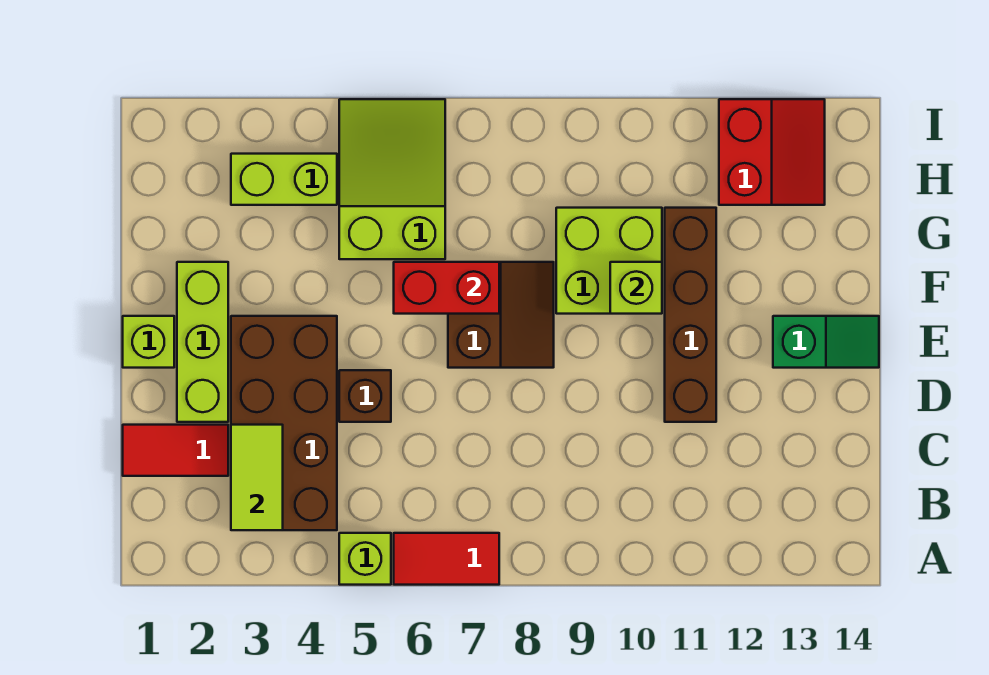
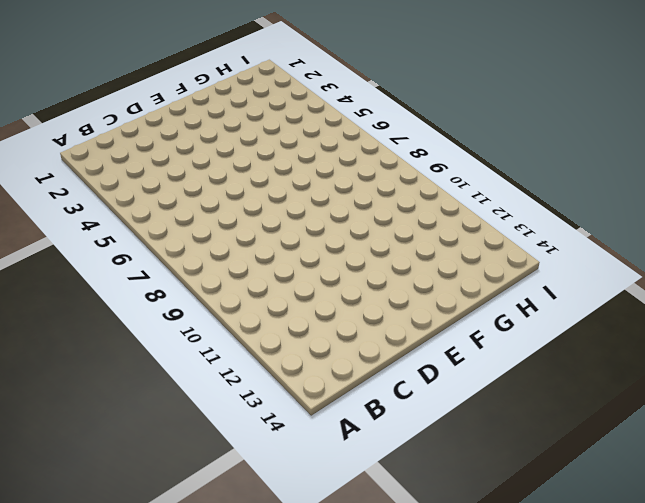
none -> lime brick A5 level 1
none -> red tile A6:A7 level 1
none -> brown brick B3:E4 level 1

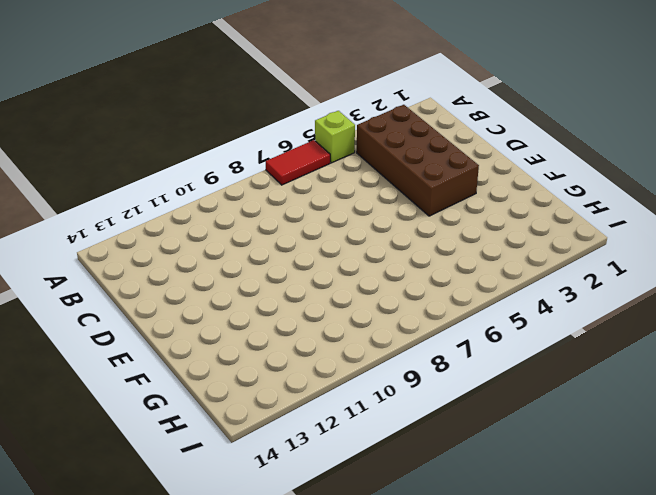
none -> red tile C1:C2 level 1
none -> lime brick D2:F2 level 1
none -> brown brick D5 level 1

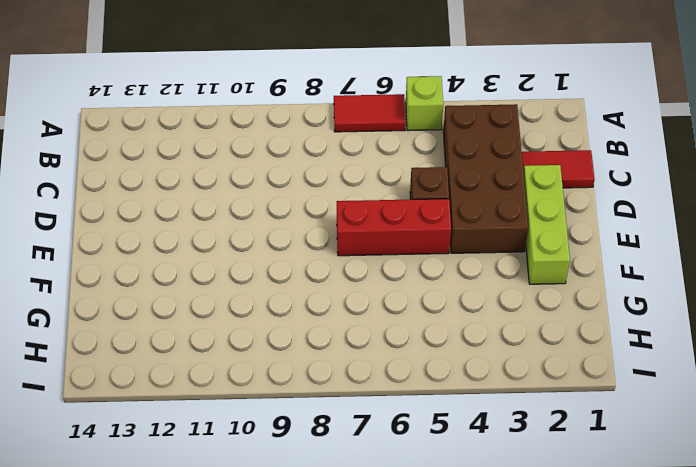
red brick E5:E7 level 1 -> brown slope E7:F8 level 1 top 7
none -> brown brick D11:G11 level 1
none -> lime brick E1 level 1
none -> green slope E13:E14 level 1 top 13

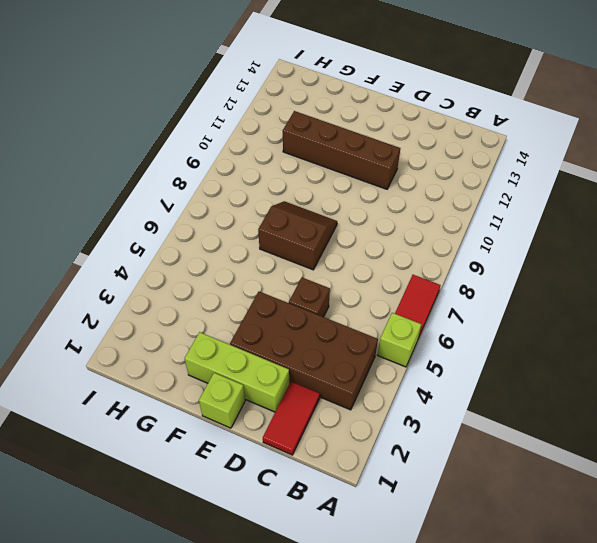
none -> green slope E13:E14 level 1 top 13
none -> lime brick F9:G10 level 1
none -> lime slope G5:I6 level 1 top G

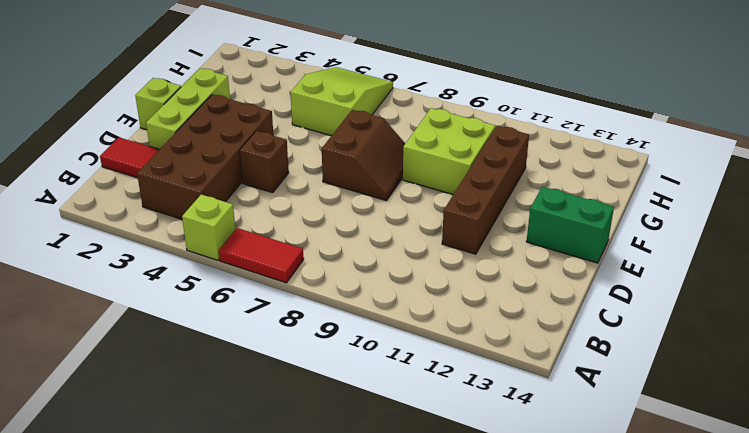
green brick E13:E14 level 1 -> green slope E13:E14 level 1 top 13
none -> lime brick H3:H4 level 1
none -> red slope H12:I13 level 1 top 12
none -> lime tile B3:C3 level 2

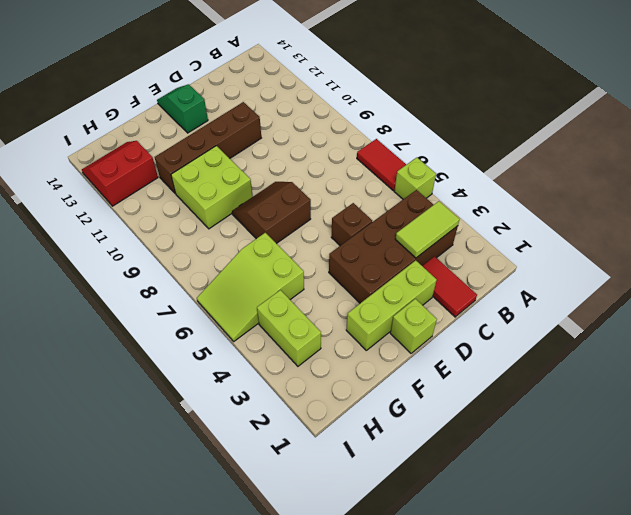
none -> red brick F6:F7 level 2
none -> lime brick F10 level 2

